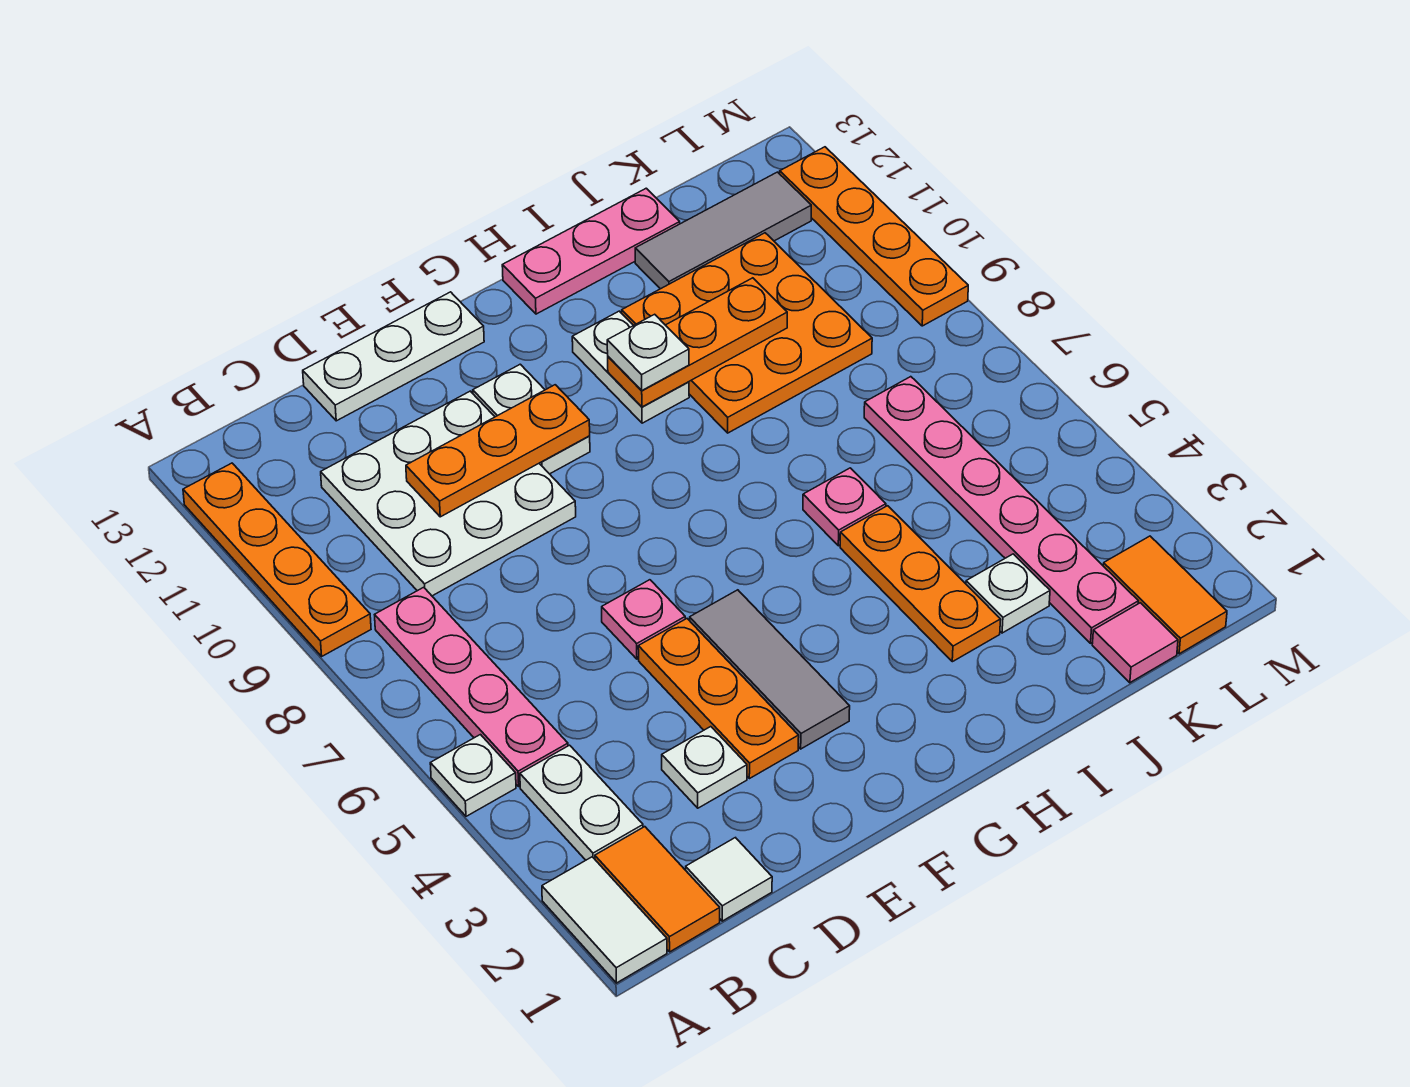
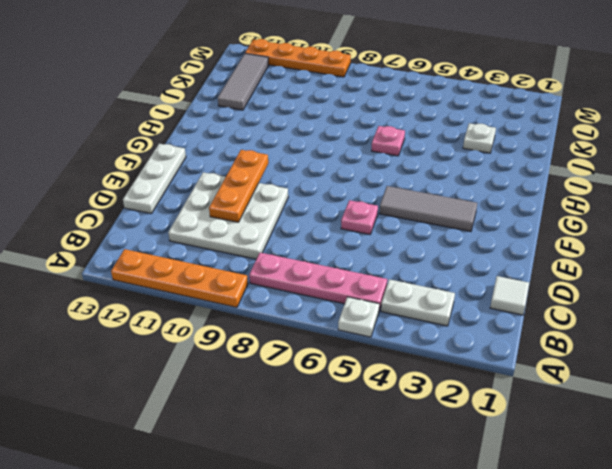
none -> white tile A1:A2 level 1
none -> orange tile B1:B2 level 1
none -> white plate D3 level 1

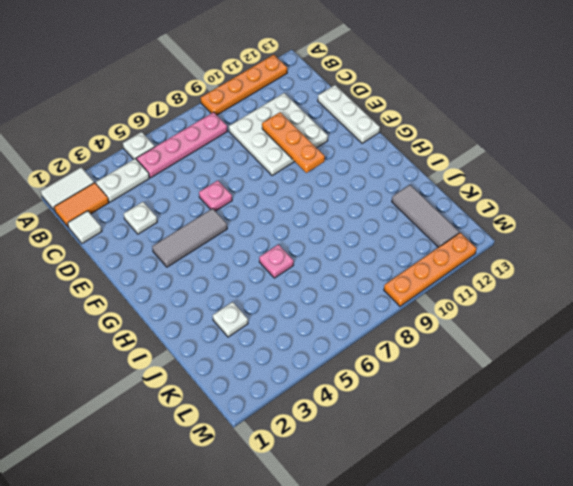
none -> orange plate E3:E5 level 1
none -> white plate F10:F11 level 1
none -> white plate H10:H11 level 1

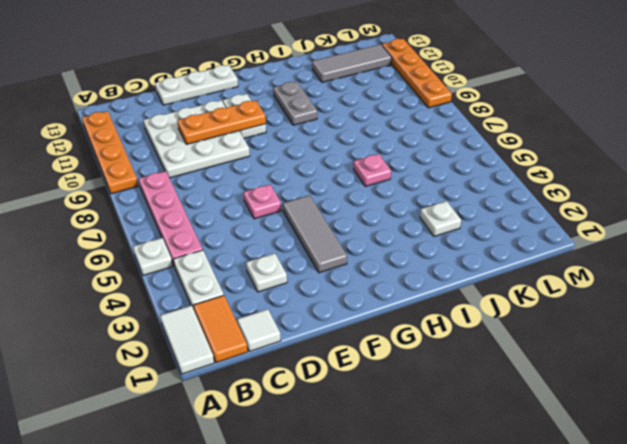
grey plate H10:H11 level 1 -> white plate H10:H11 level 1
none -> orange plate E3:E5 level 1
none -> pink plate H13:J13 level 1
none -> orange plate I3:I5 level 1

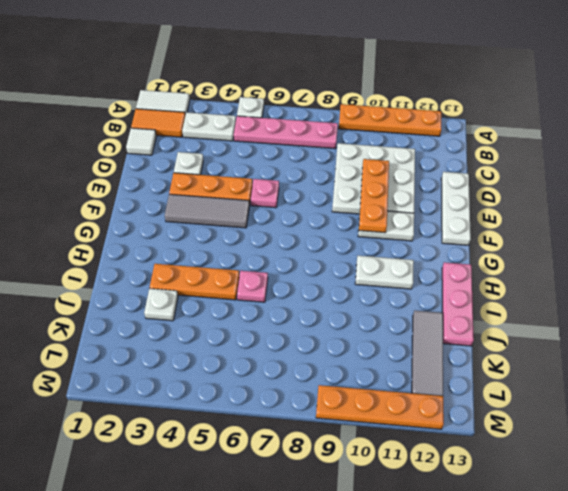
none -> orange plate I9:K11 level 1
none -> pink tile K1 level 1
none -> pink plate K2:K7 level 1

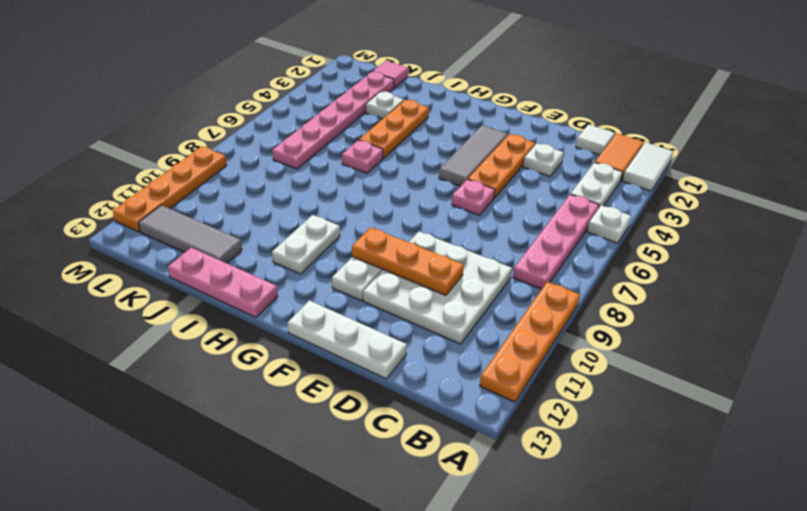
none -> orange plate I9:K11 level 1
none -> orange tile L1:L2 level 1
none -> orange plate H10:J10 level 2

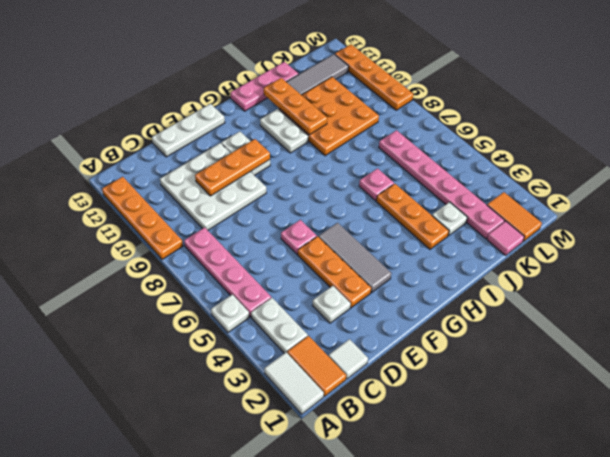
orange plate I10:I12 level 2 -> orange plate H10:J10 level 2
none -> white plate H10 level 3

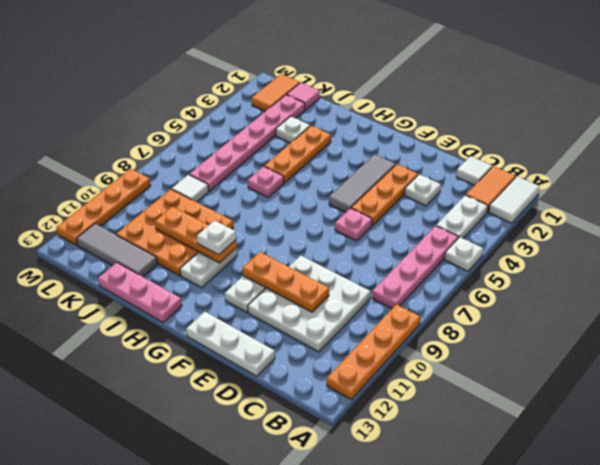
white tile K8 level 1 -> none

